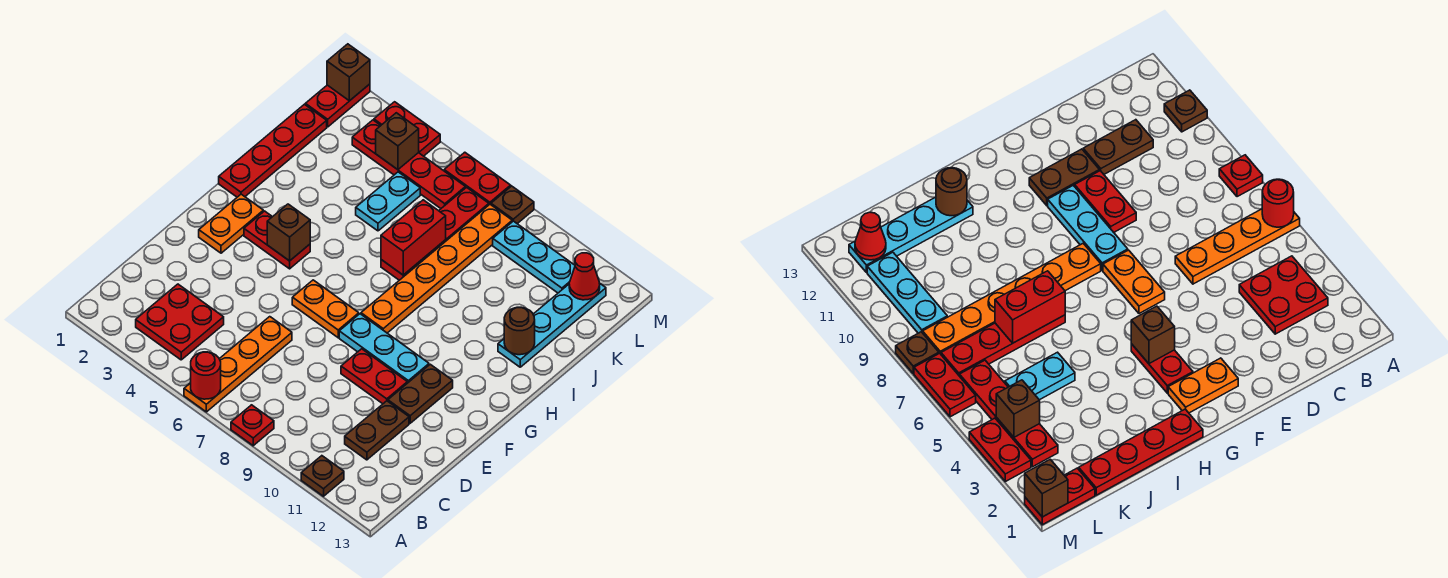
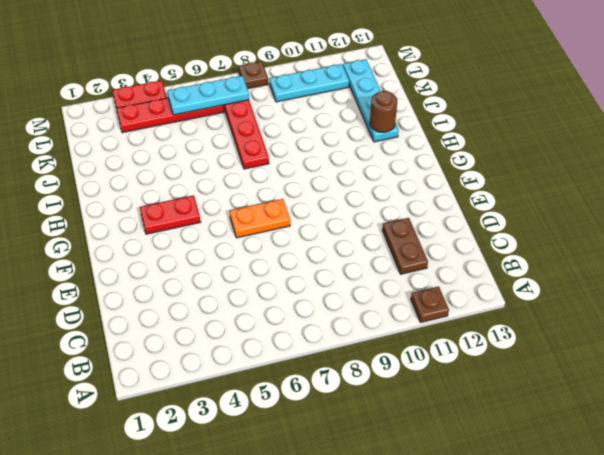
cyan plate L5:L7 level 2 -> cyan plate F8:F10 level 1
none -> orange plate A6:D6 level 1
none -> red plate A8 level 1
none -> red plate B3:C4 level 1

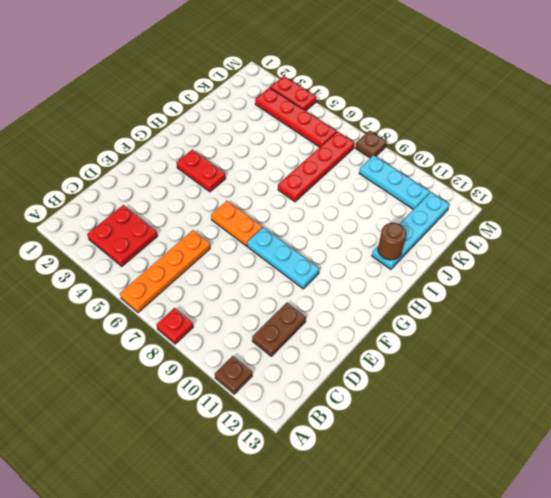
none -> red plate E9:E10 level 1
none -> brown plate E11:F11 level 1
none -> orange plate F2:G2 level 1

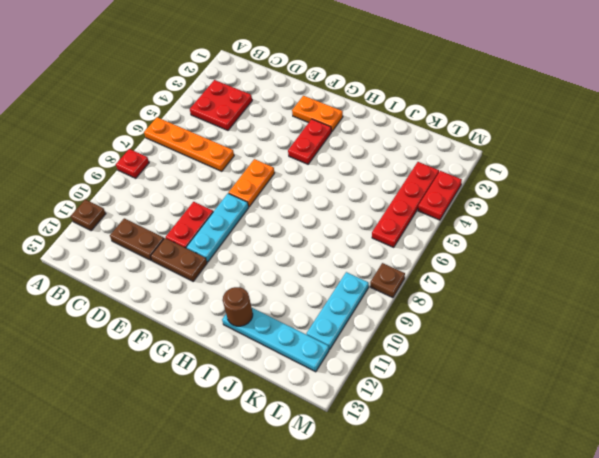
none -> orange plate G8:L8 level 1
none -> red plate H1:K1 level 1
none -> red plate I7:L7 level 1

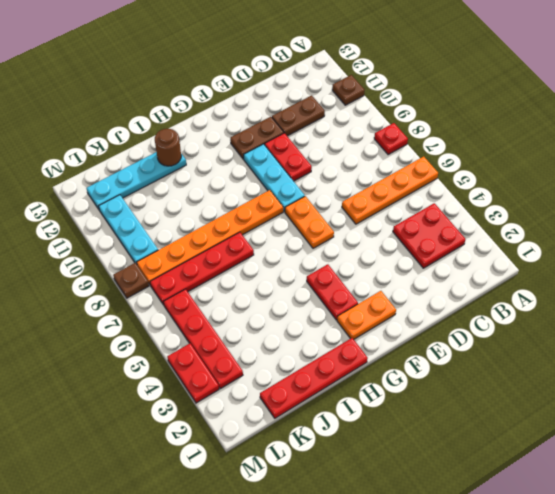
none -> cyan plate J5:K5 level 1
none -> red plate L1:M1 level 1
none -> red plate M6:M7 level 1

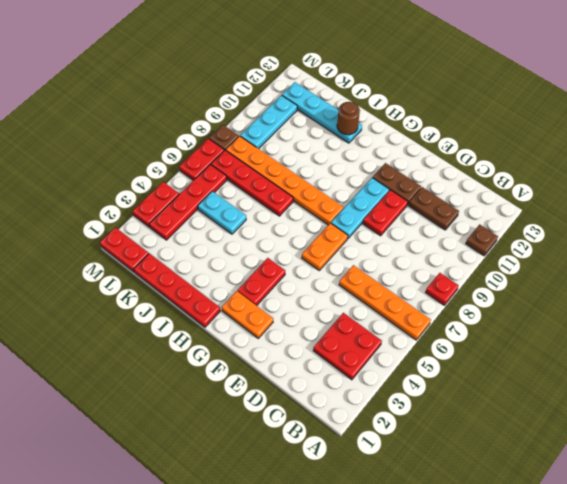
none -> red round brick A6 level 2
none -> brown brick G4 level 2
none -> red brick I7:J7 level 2

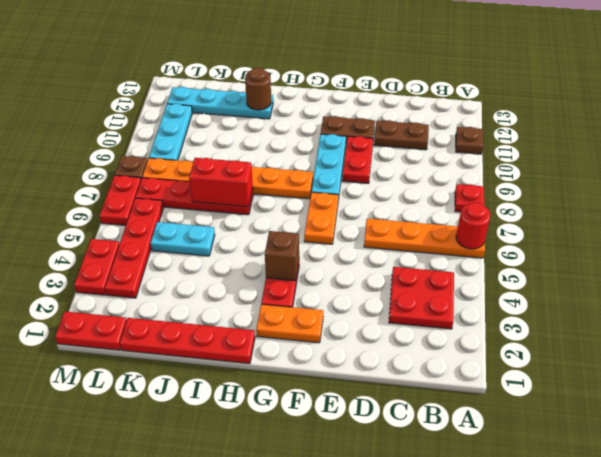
none -> brown brick L4 level 2
none -> red cone L12 level 2
none -> brown brick M1 level 2

